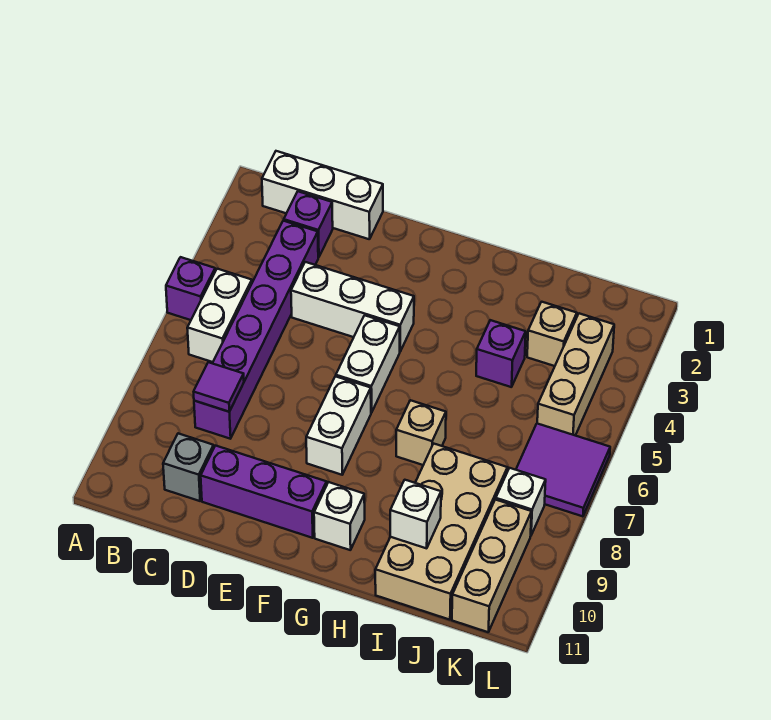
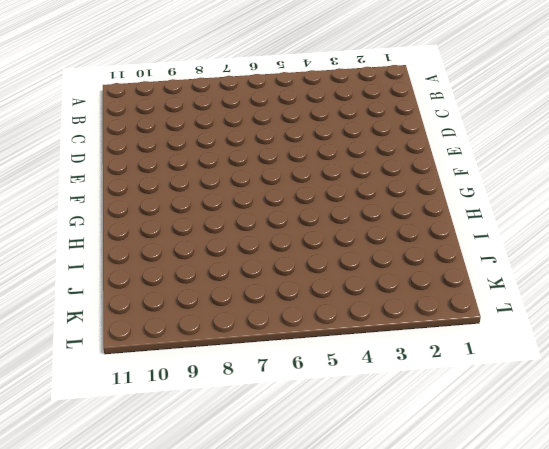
none -> purple brick A5 level 1
none -> white brick B1:D1 level 1
none -> white brick B5:B6 level 1

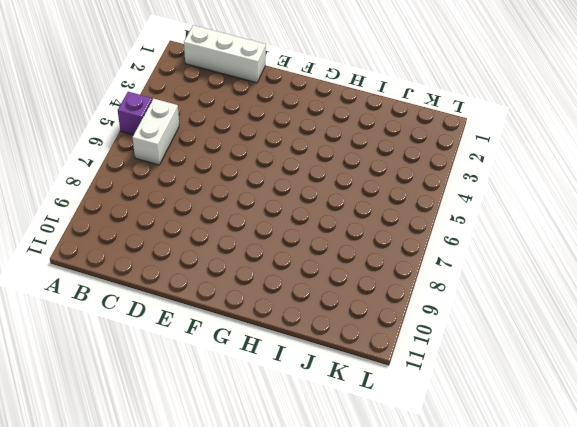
none -> purple brick C2 level 1
none -> purple brick C3:C8 level 1
none -> grey brick C10 level 1

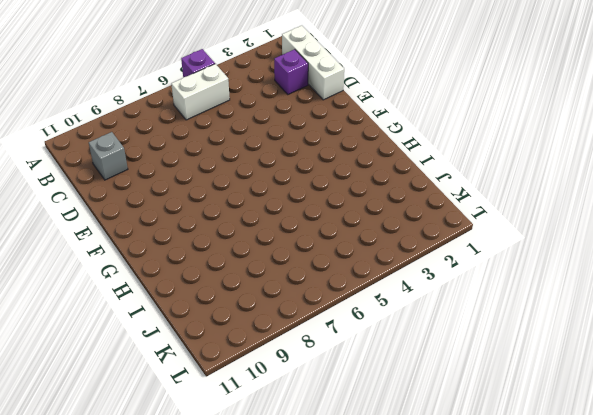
none -> purple brick C3:C8 level 1
none -> white brick D4:F4 level 1
none -> purple brick D10:F10 level 1

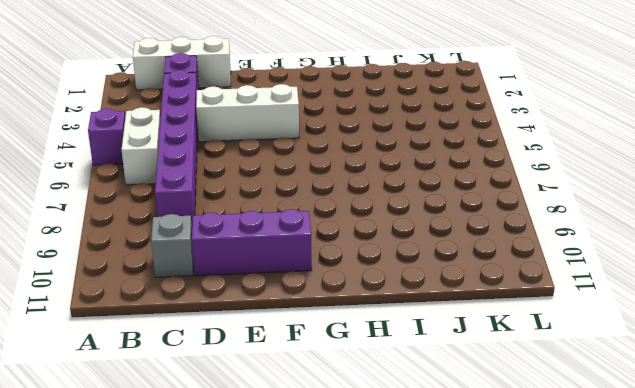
none -> white brick F5:F6 level 1
none -> white brick F7:F8 level 1
none -> white brick G10 level 1

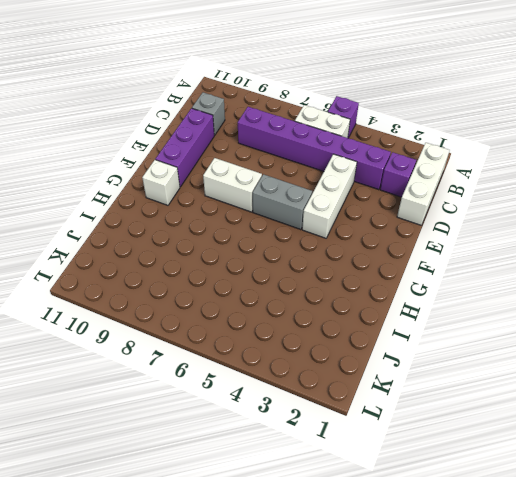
grey brick F5:F6 level 1 -> white brick F5:F6 level 1
none -> tan brick H7 level 1
none -> purple brick I4 level 1
none -> tan brick I8:J11 level 1

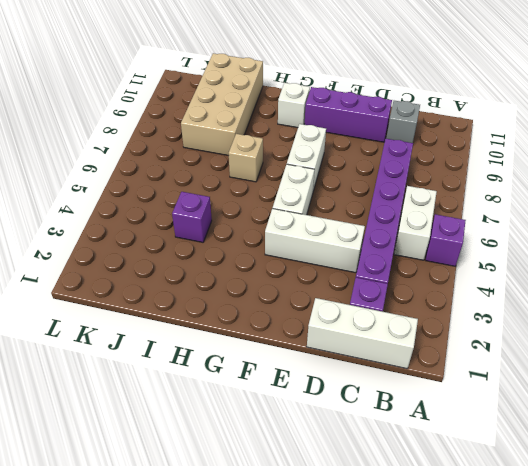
none -> tan brick J3 level 1
none -> tan brick K3:K5 level 1
none -> purple tile K6:L7 level 1

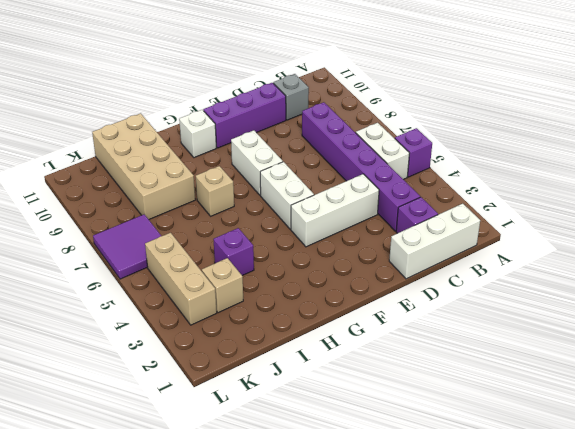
none -> white brick K8 level 1
none -> tan brick K9:K11 level 1
none -> purple tile C8 level 2

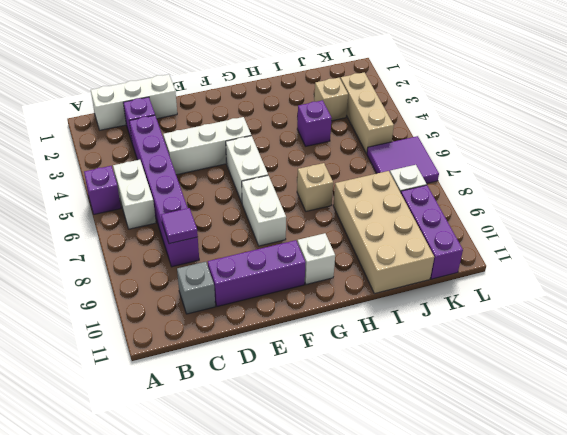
purple brick K9:K11 level 1 -> tan brick K9:K11 level 1
none -> white brick I10 level 2

